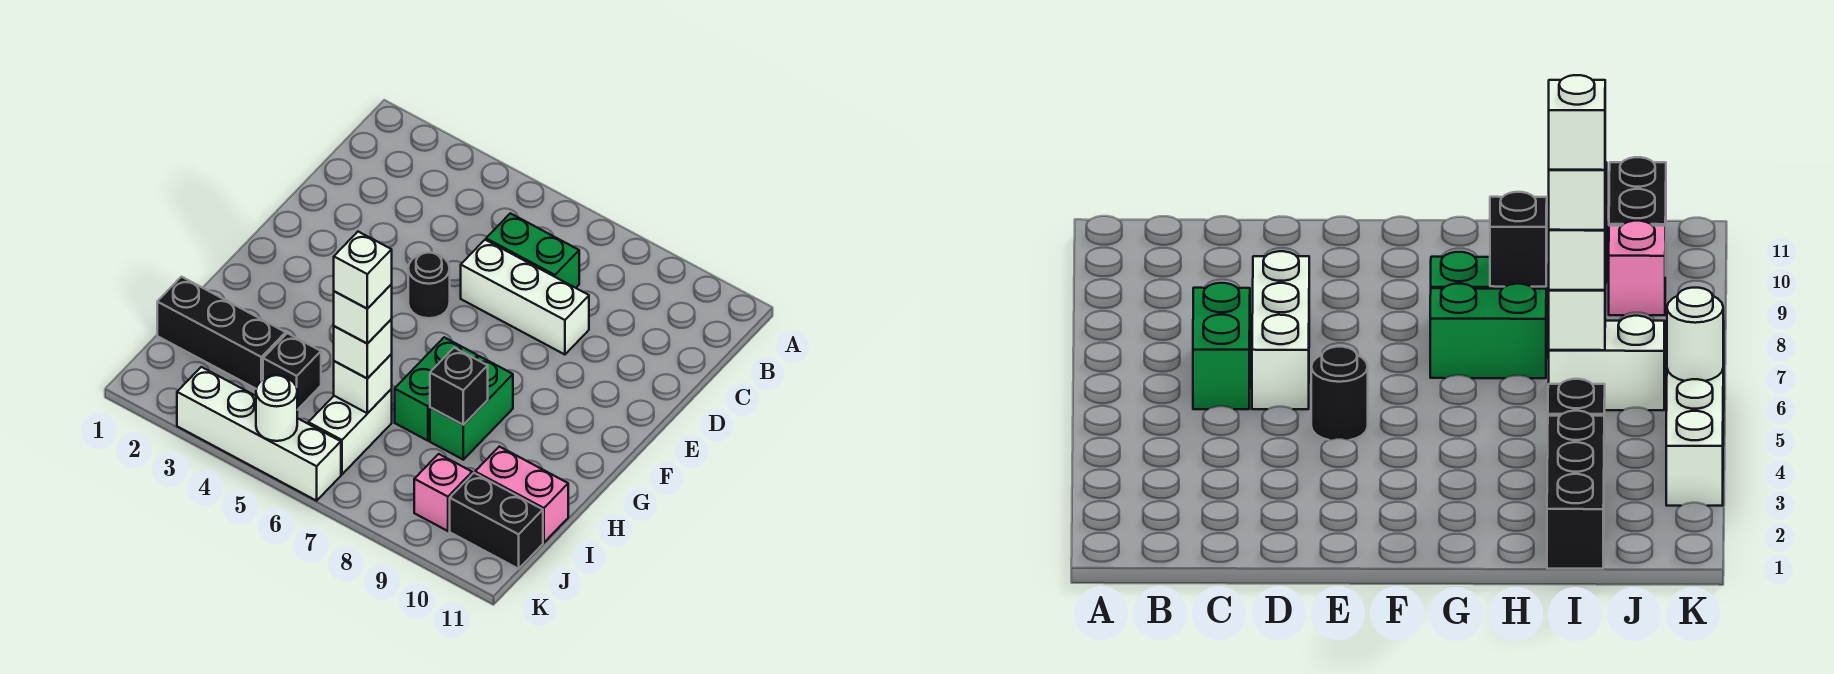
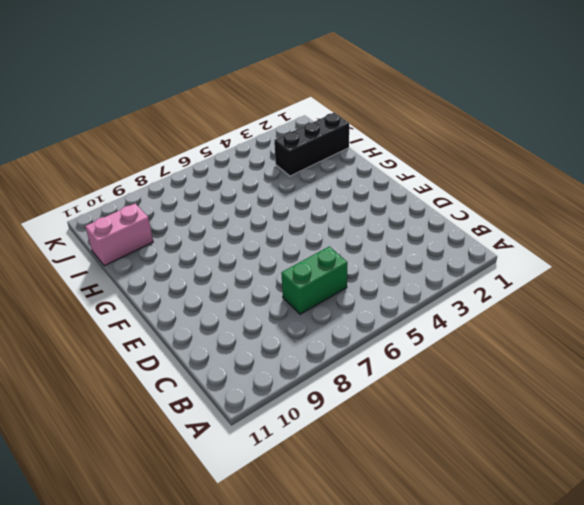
none -> white brick D6:D8 level 1
none -> black round brick E5 level 1
none -> green brick G7:H7 level 1

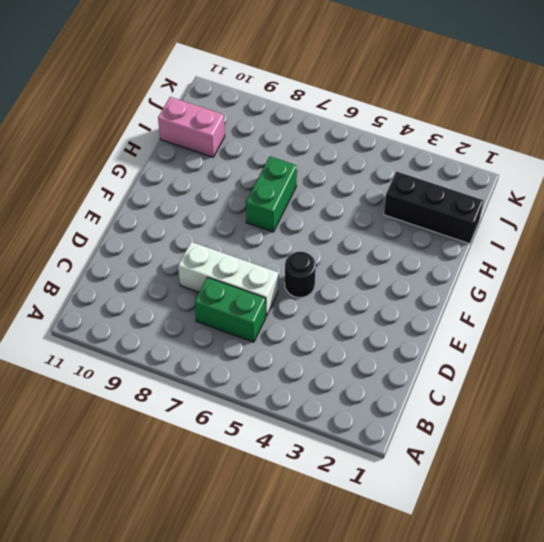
none -> green brick G8:H8 level 1
none -> black brick I4 level 1
none -> white brick I6:J6 level 1

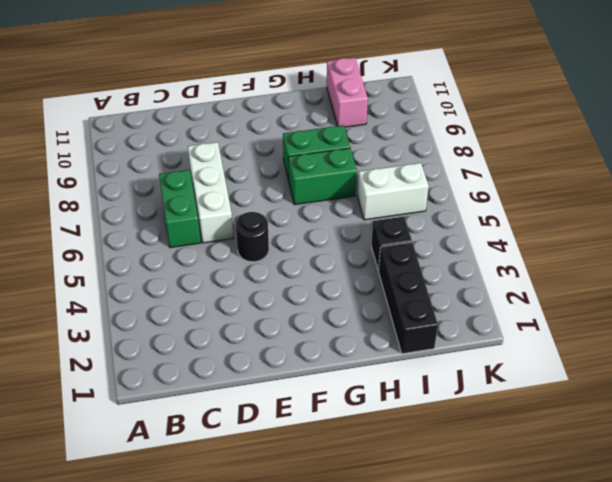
none -> pink brick J9 level 1
none -> black brick J10:J11 level 1
none -> white brick K3:K6 level 1

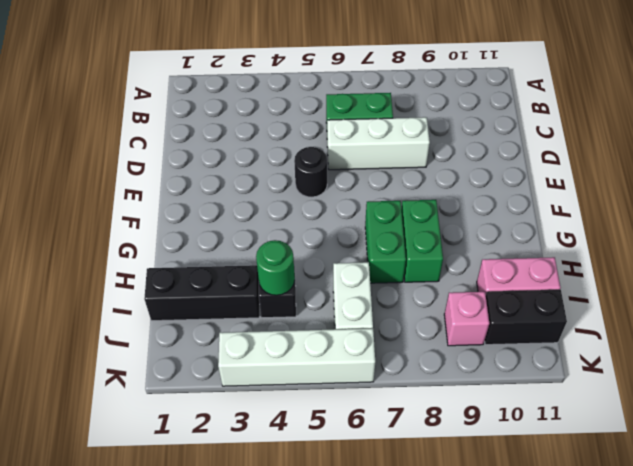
green round brick I4 level 2 -> none
none -> black brick H8 level 2
none -> white brick I6 level 2
none -> white round brick K5 level 2

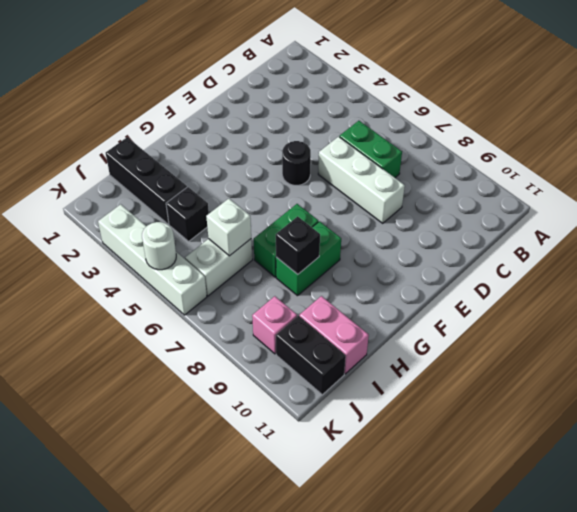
none -> white brick I6 level 3
none -> white brick I6 level 4
none -> white brick I6 level 5

